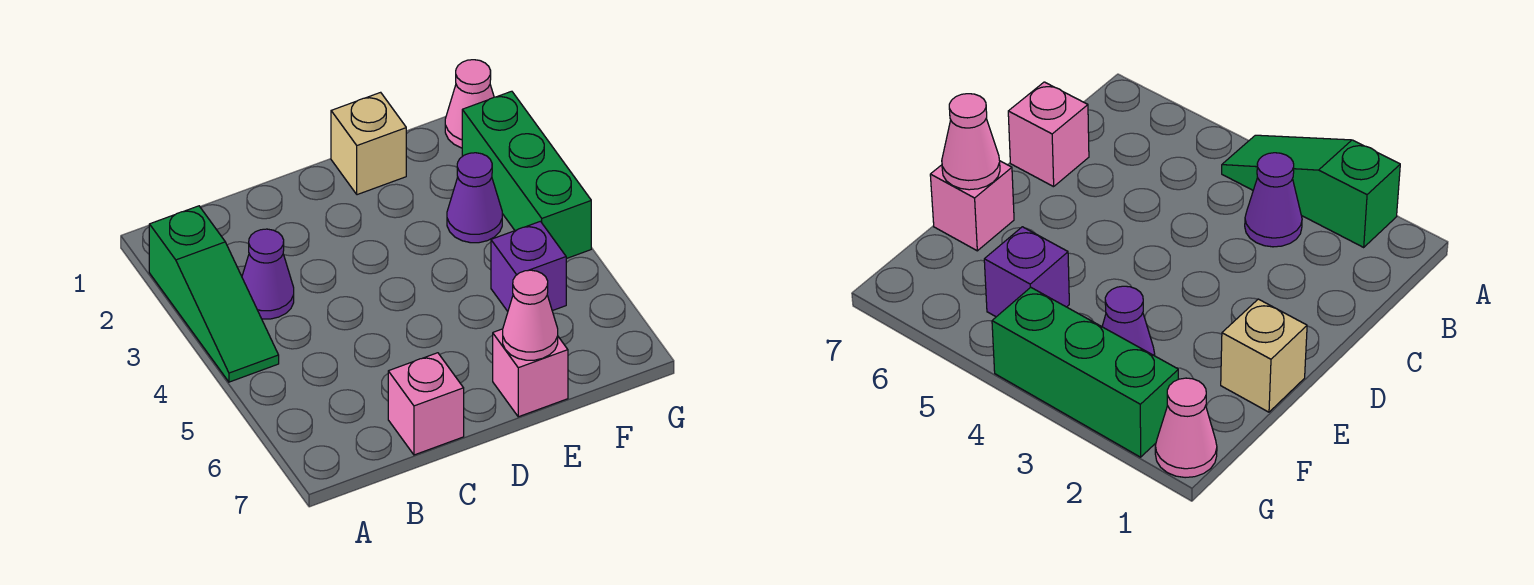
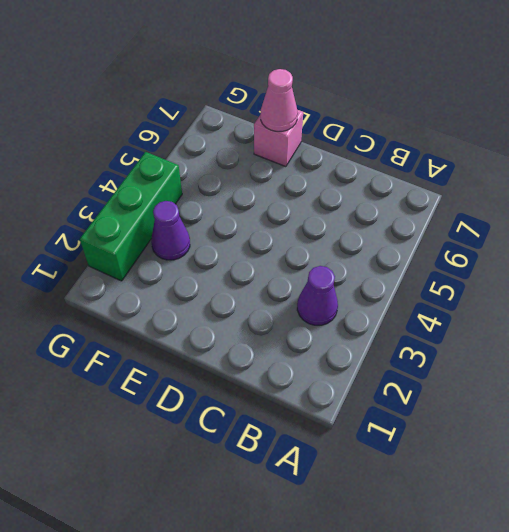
none -> green slope A2:A4 level 1 top 2
none -> pink brick C7 level 1

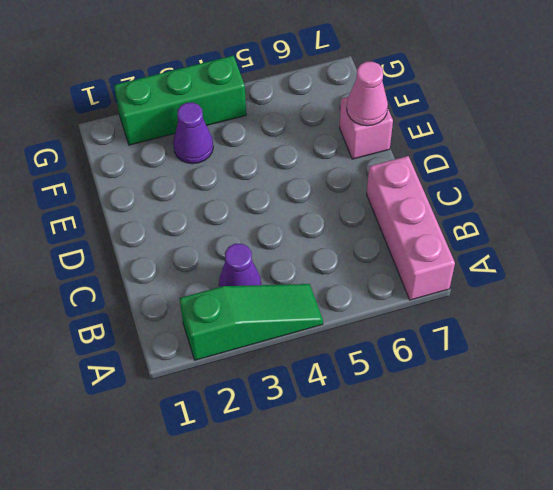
pink brick A7:C7 level 1 -> pink brick C7 level 1
none -> tan brick E1 level 1
none -> purple brick F5 level 1

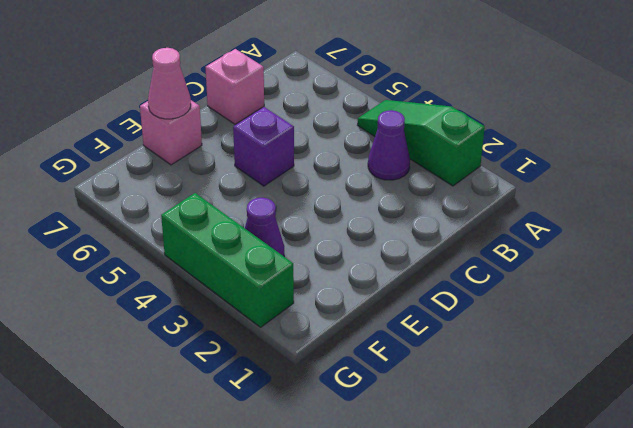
purple brick D5 level 1 -> purple brick F5 level 1
none -> tan brick E1 level 1
none -> pink cone G1 level 1

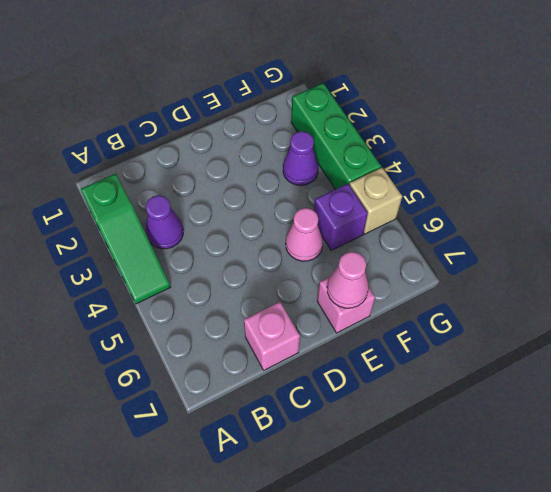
pink cone E5 level 1 -> pink cone G1 level 1
tan brick G5 level 1 -> tan brick E1 level 1

